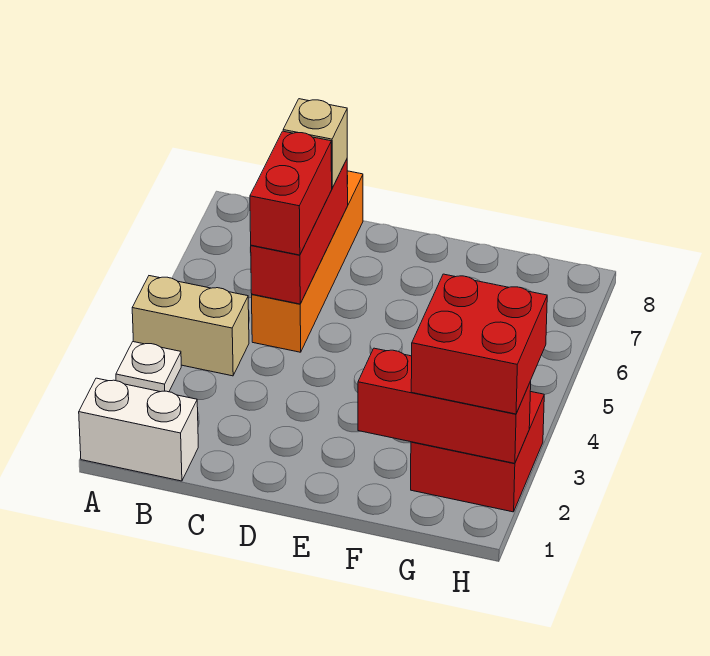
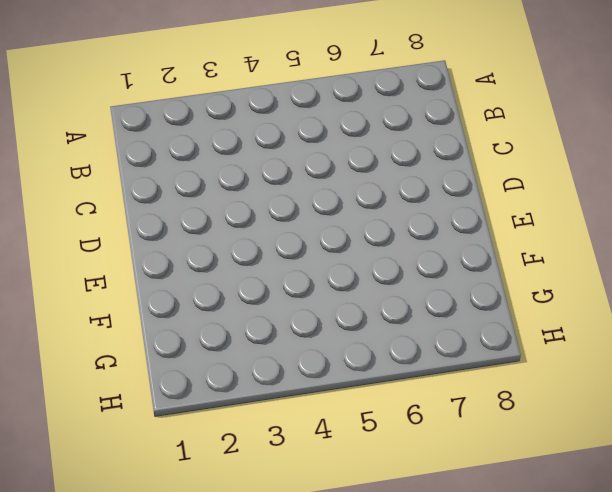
none -> white brick A1:B1 level 1
none -> white plate A3 level 1

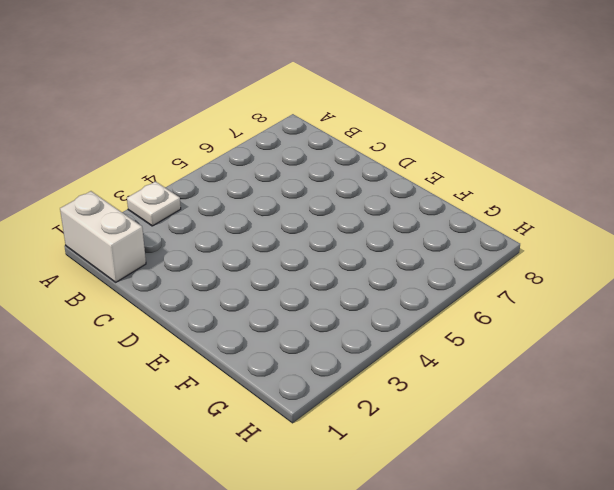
none -> tan brick A4:B4 level 1
none -> orange brick C5:C8 level 1

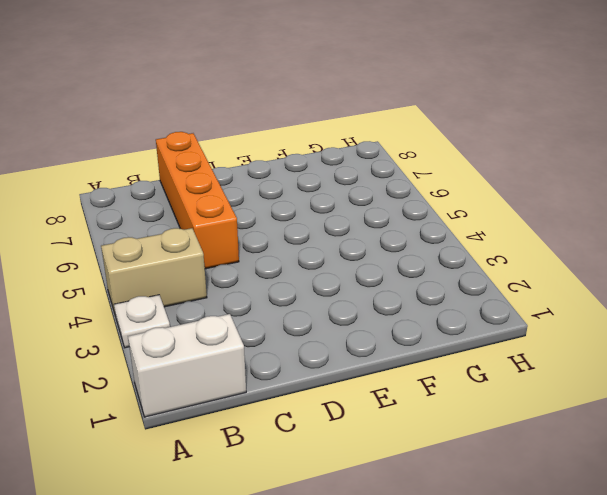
none -> red brick G2:H3 level 1
none -> red brick C5:C7 level 2

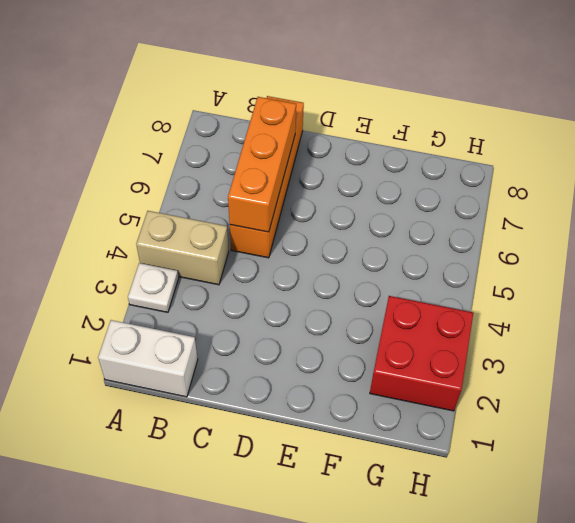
orange brick C5:C7 level 2 -> red brick C5:C7 level 2
none -> red brick F2:H2 level 2
none -> red brick C5:C6 level 3

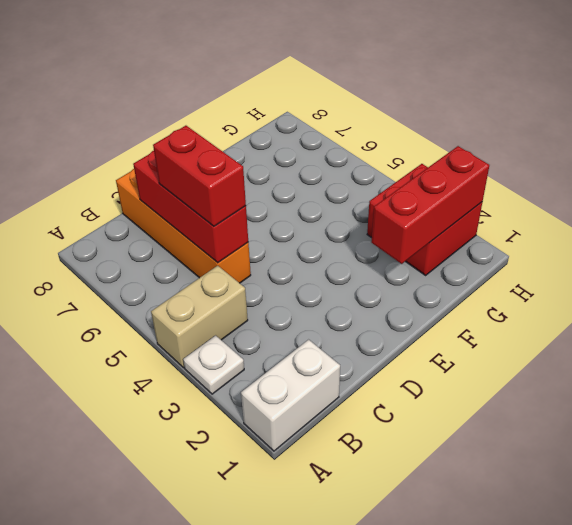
none -> tan brick C7 level 3
none -> red brick G2:H3 level 3

